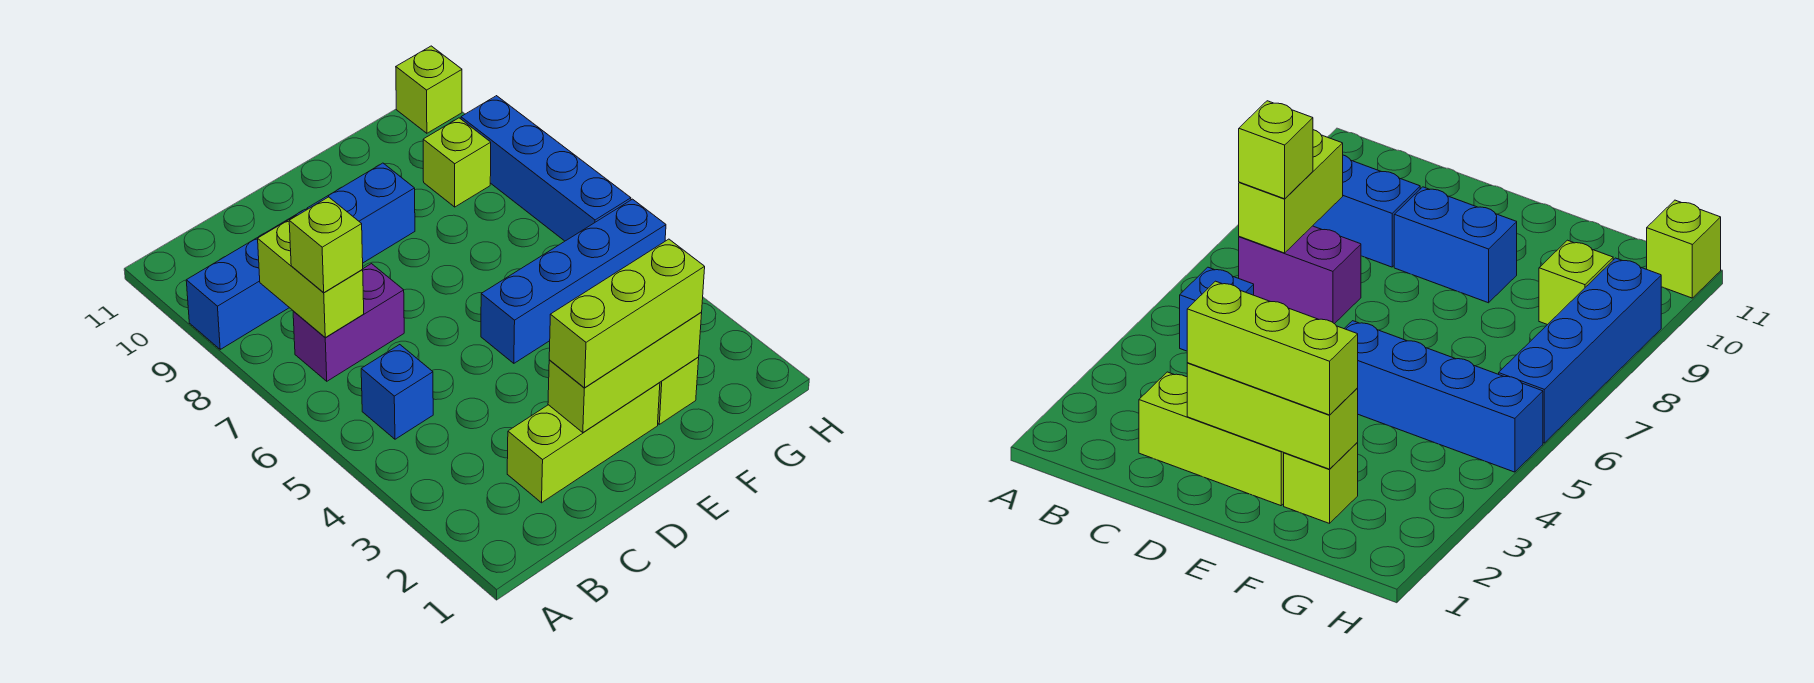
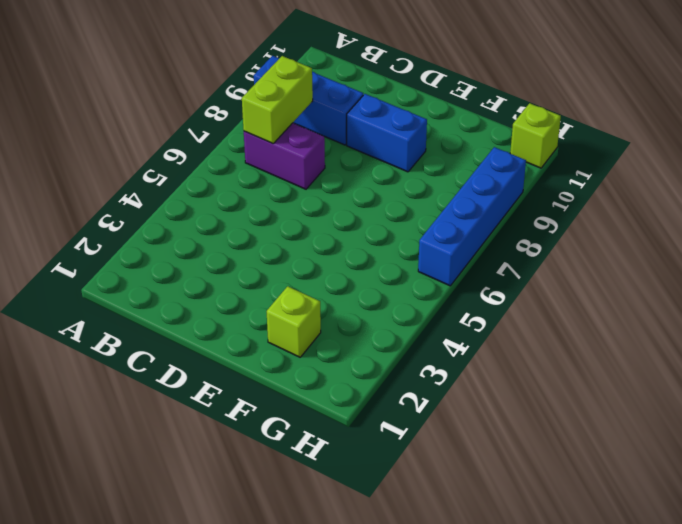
none -> blue brick B5 level 1
none -> lime brick C2:E2 level 1
none -> blue brick E5:H5 level 1

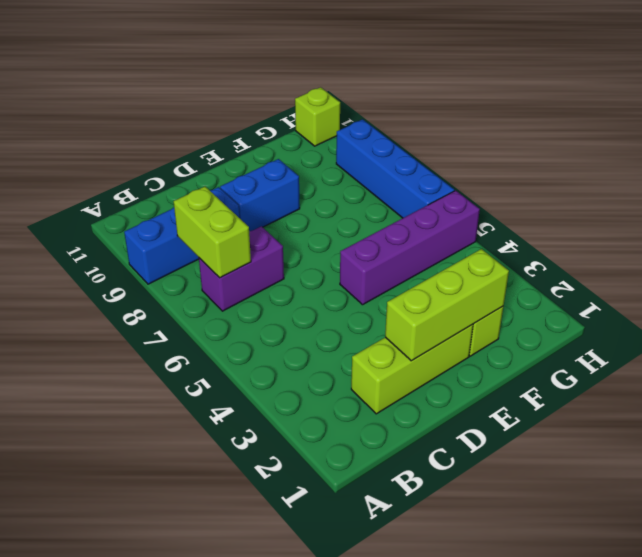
purple brick E5:H5 level 1 -> blue brick E5:H5 level 1
none -> blue brick B5 level 1
none -> lime brick G9 level 1
none -> lime brick B7 level 3

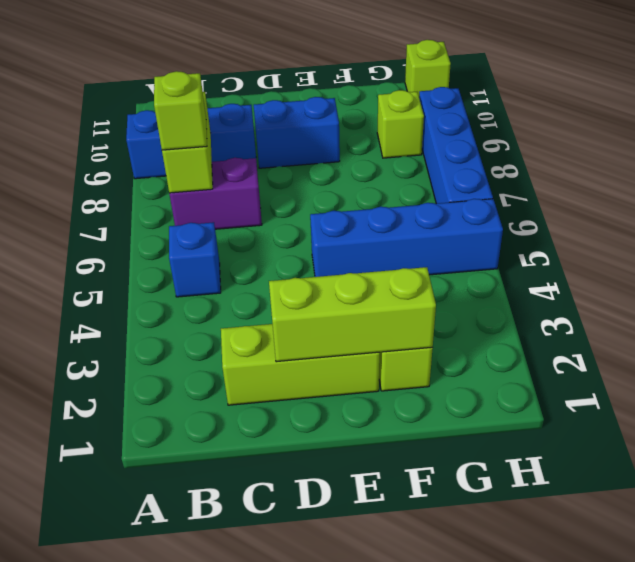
none -> lime brick D2:F2 level 3

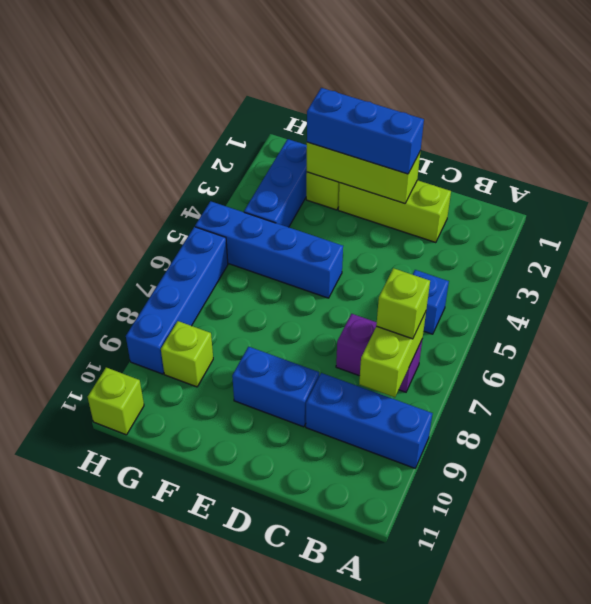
blue brick D2:F2 level 3 -> lime brick D2:F2 level 3
blue brick G2:G4 level 1 -> none

